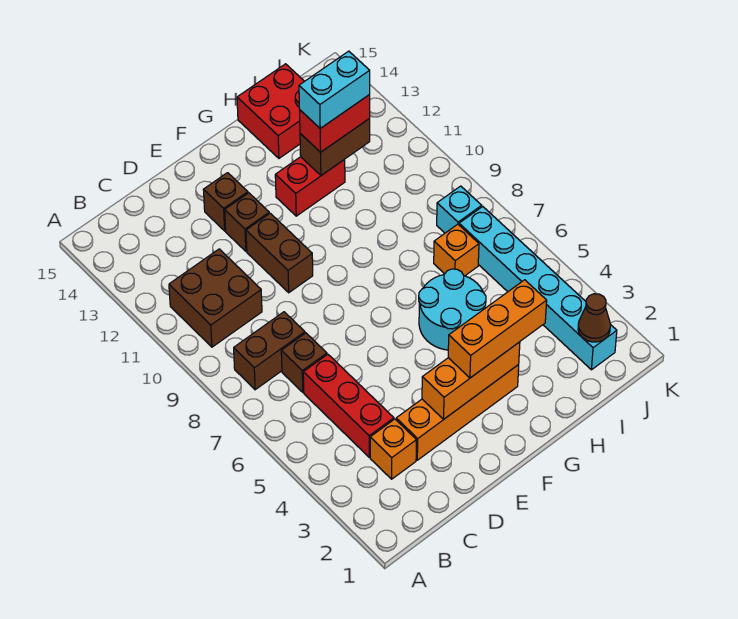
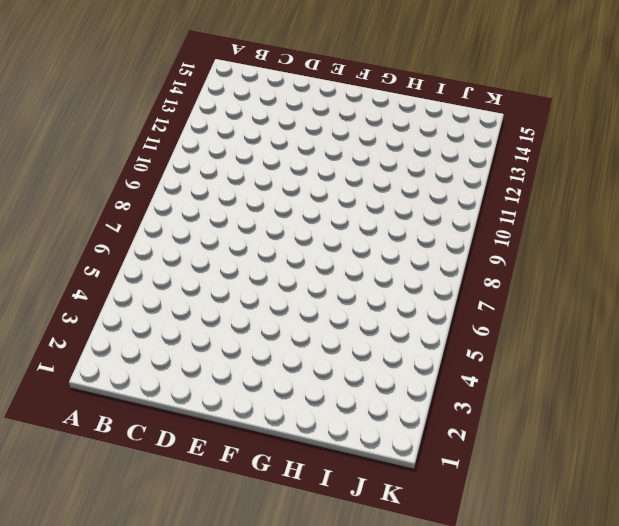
none -> brown brick B8:C8 level 1
none -> brown brick B10:C11 level 1
none -> orange brick C3 level 1

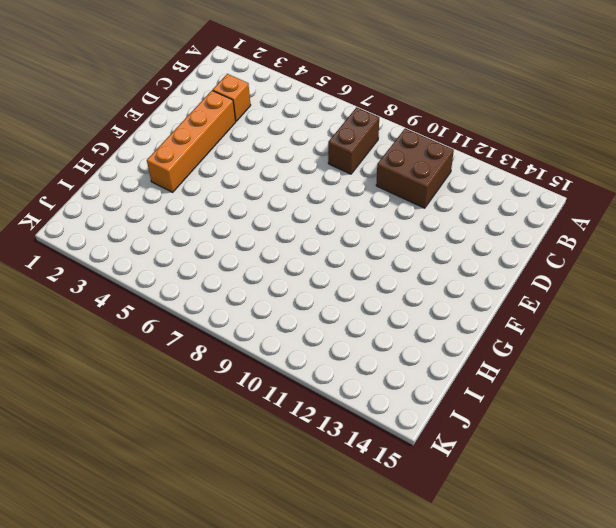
none -> red brick C4:C6 level 1
none -> brown brick C7 level 1
none -> brown brick E10:E11 level 1

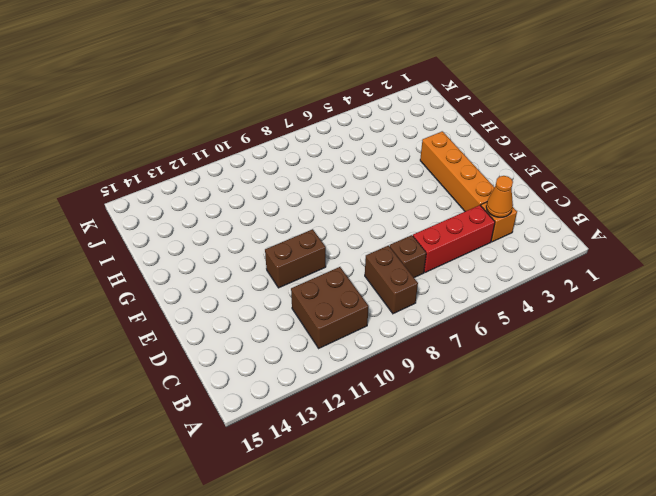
orange cone C3 level 2 -> none
none -> brown brick E12 level 1
none -> brown brick E13 level 1
none -> cyan round brick G5:H6 level 1

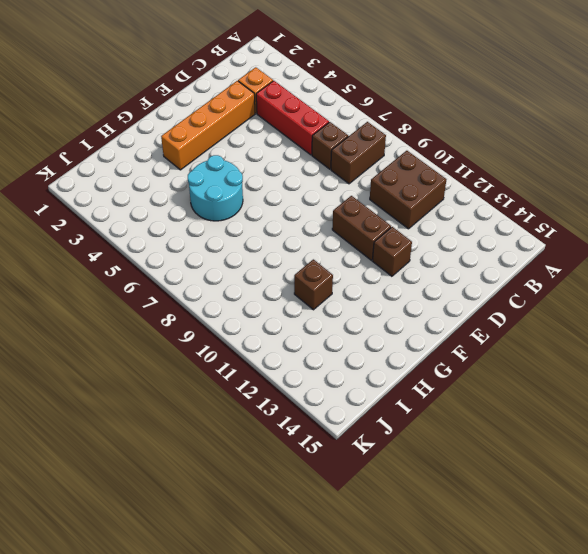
brown brick H11 level 1 -> brown brick E13 level 1
none -> red brick G12:H12 level 1
none -> red brick H14:I15 level 1
none -> orange brick I7 level 1

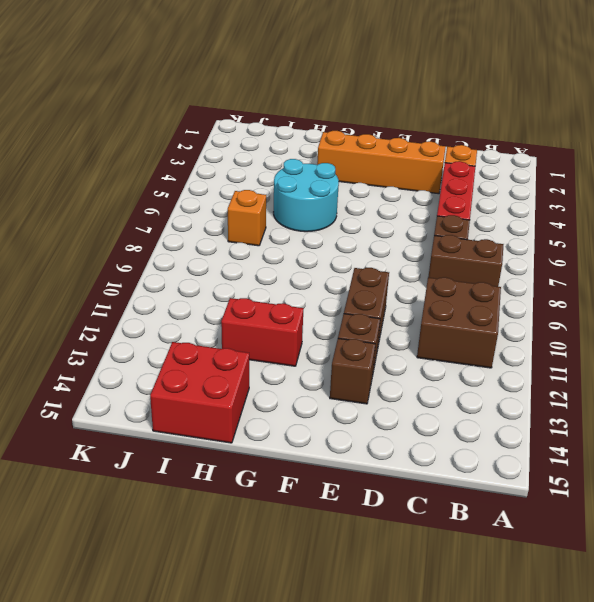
none -> cyan brick J2:J7 level 1
none -> cyan brick J8 level 1
none -> orange brick E3:G3 level 2

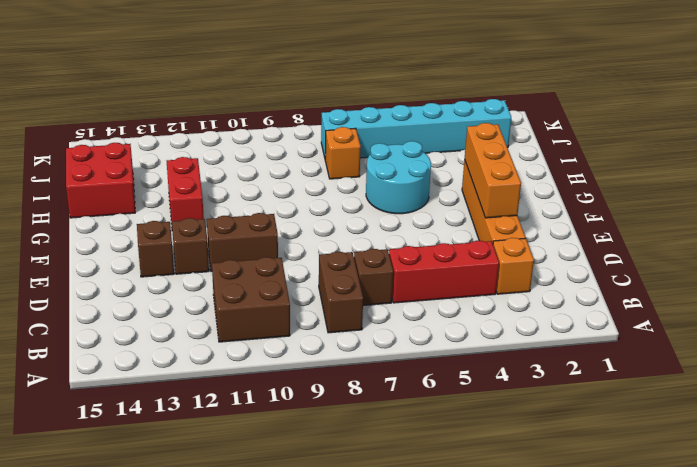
none -> cyan brick J8 level 1
none -> brown brick H12:I12 level 2
none -> brown cone J2 level 2

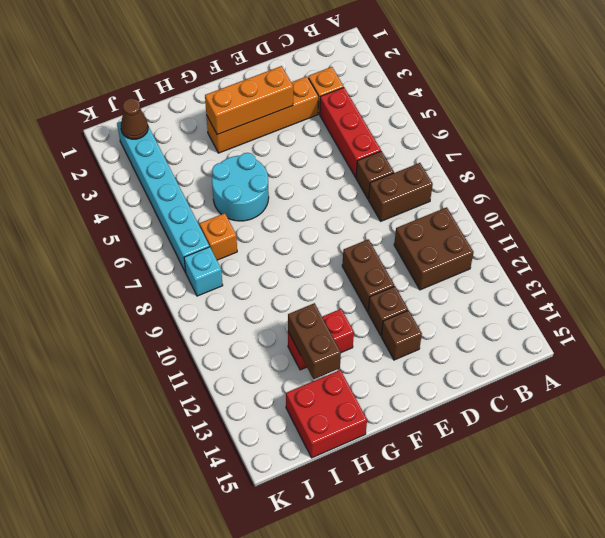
brown brick H12:H13 level 2 -> brown brick H12:I12 level 2
none -> orange brick F3:H3 level 3
none -> red brick H12:I12 level 3
none -> cyan brick H12:I12 level 4

